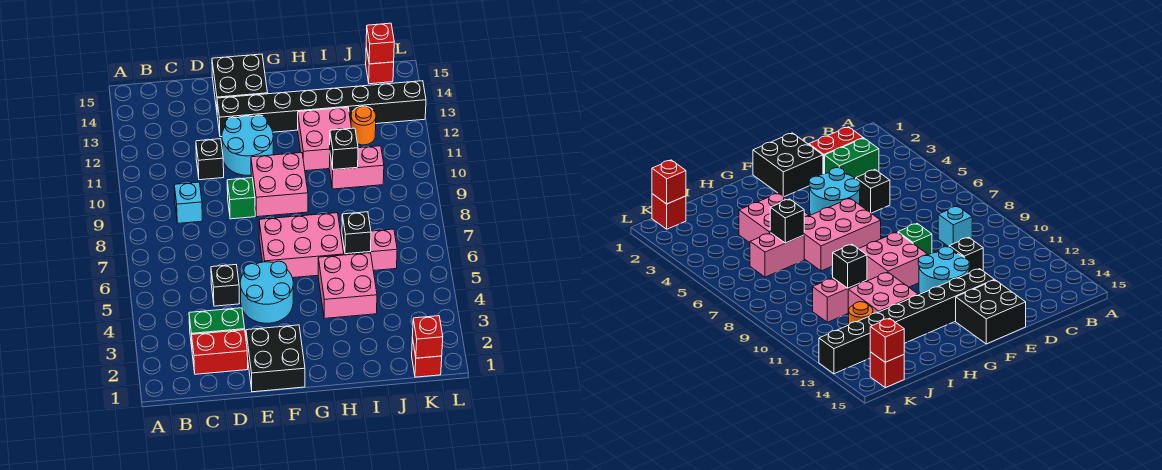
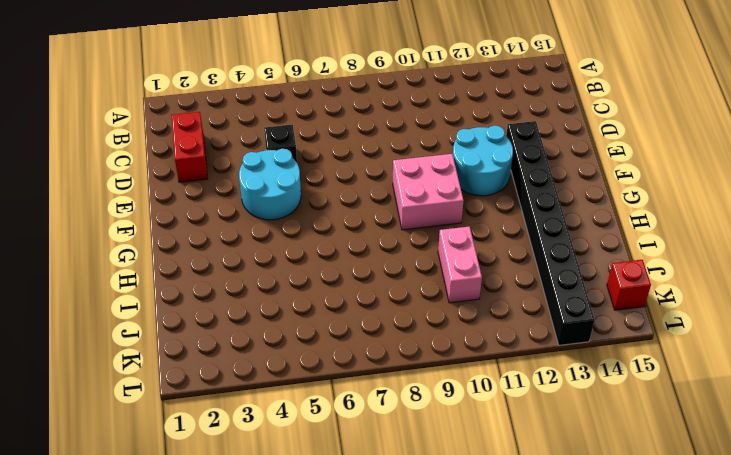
none -> green brick C3:D3 level 1
none -> cyan brick C9 level 1
none -> black brick D11 level 1

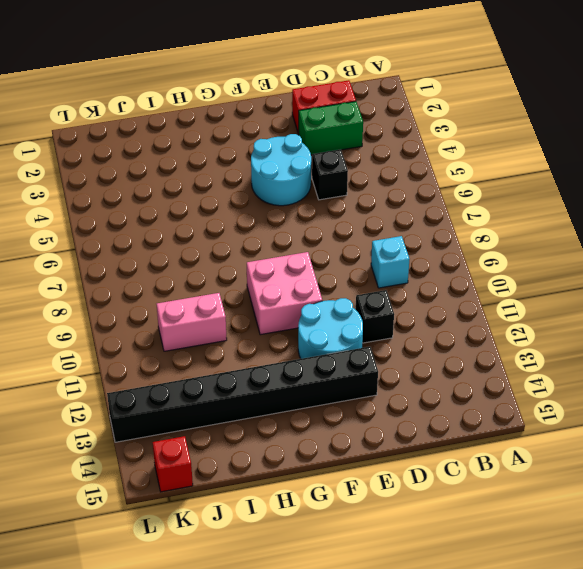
none -> black brick E1:F2 level 1
none -> green brick E9 level 1
none -> black brick E14:F15 level 1

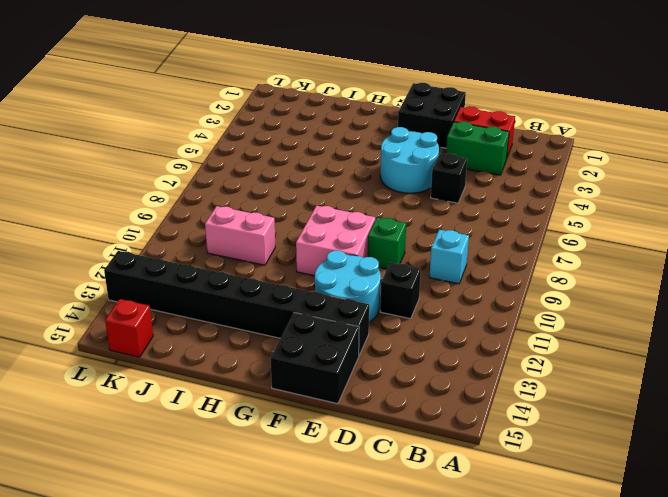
none -> pink brick F6:H7 level 1
none -> pink brick H4:I5 level 1
none -> pink brick H11:I12 level 1

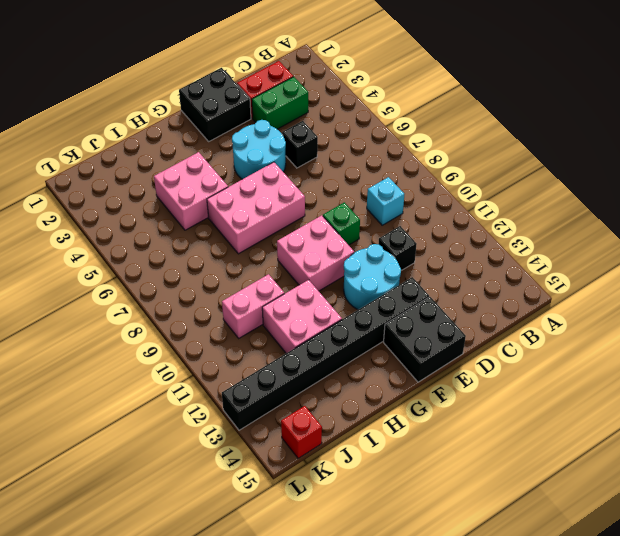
none -> pink brick I6:J6 level 1
none -> orange round brick J12 level 1
none -> red brick K1 level 1

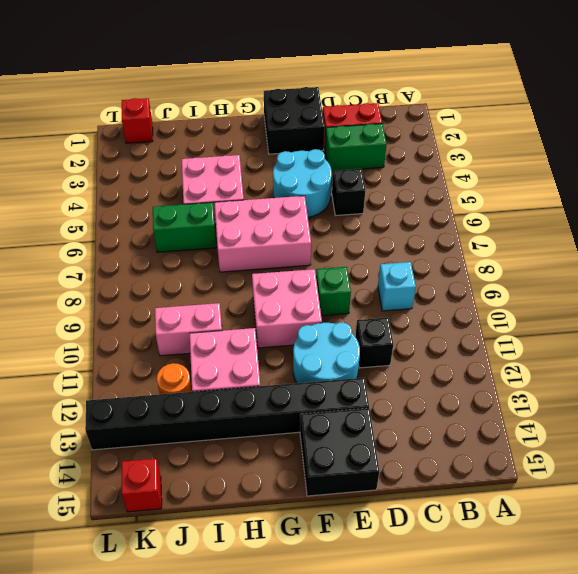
green brick I6:J6 level 1 -> pink brick I6:J6 level 1
none -> black brick I6 level 2
none -> black brick I10 level 2
none -> red brick K1 level 2

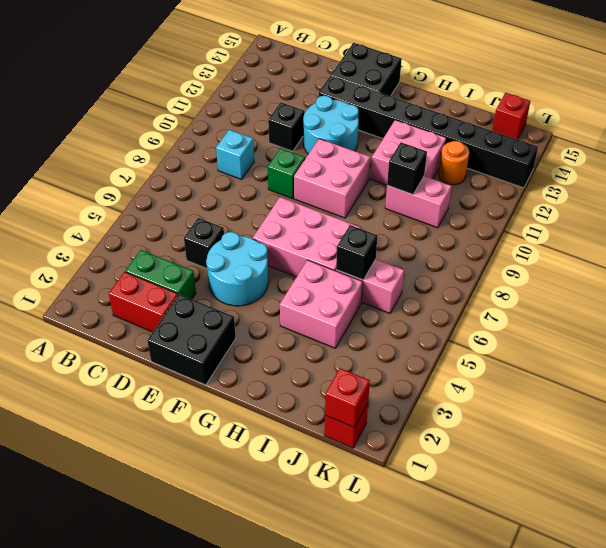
none -> red brick K15 level 2

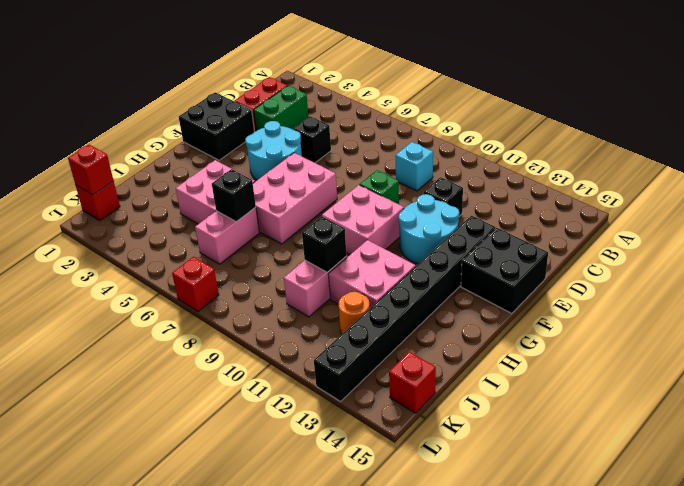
red brick L7 level 1 -> red brick K15 level 2

